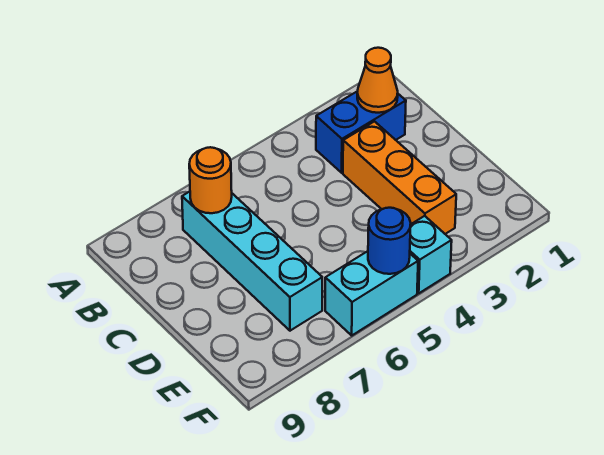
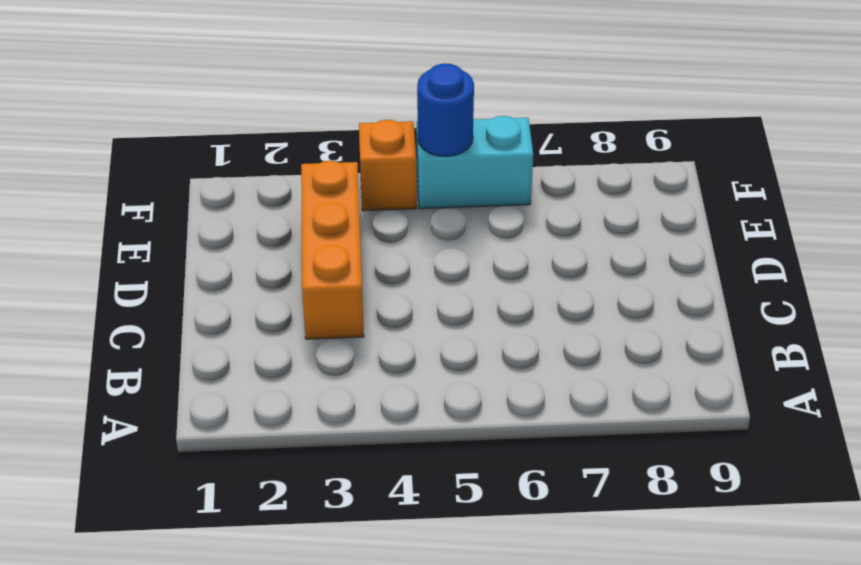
orange brick F4 level 1 -> cyan brick F4 level 1
none -> blue brick B2:B3 level 1
none -> cyan brick B7:E7 level 1

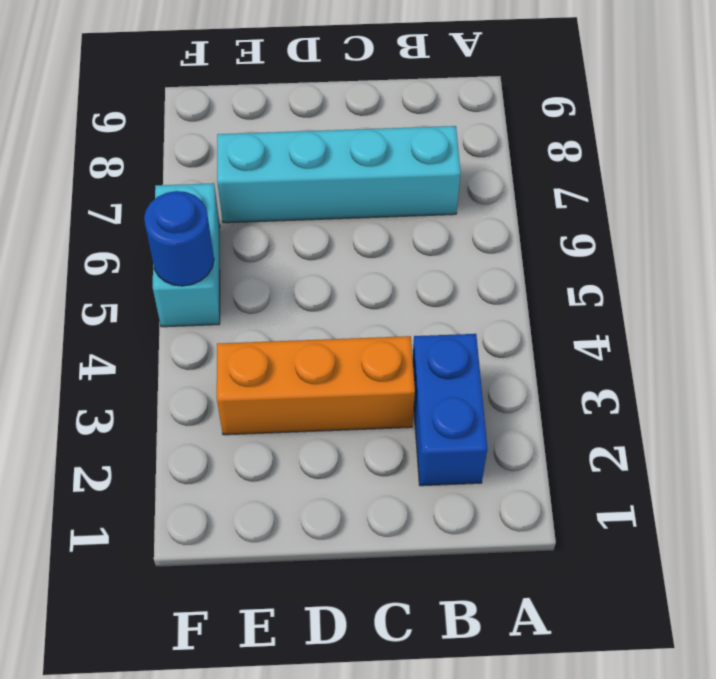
none -> cyan brick F4 level 1
none -> orange cone B2 level 2

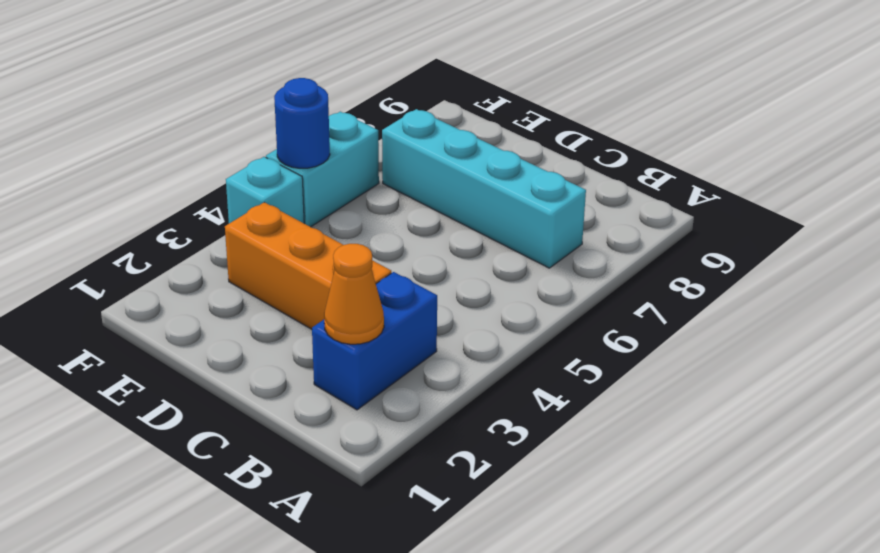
none -> orange round brick B7 level 2

